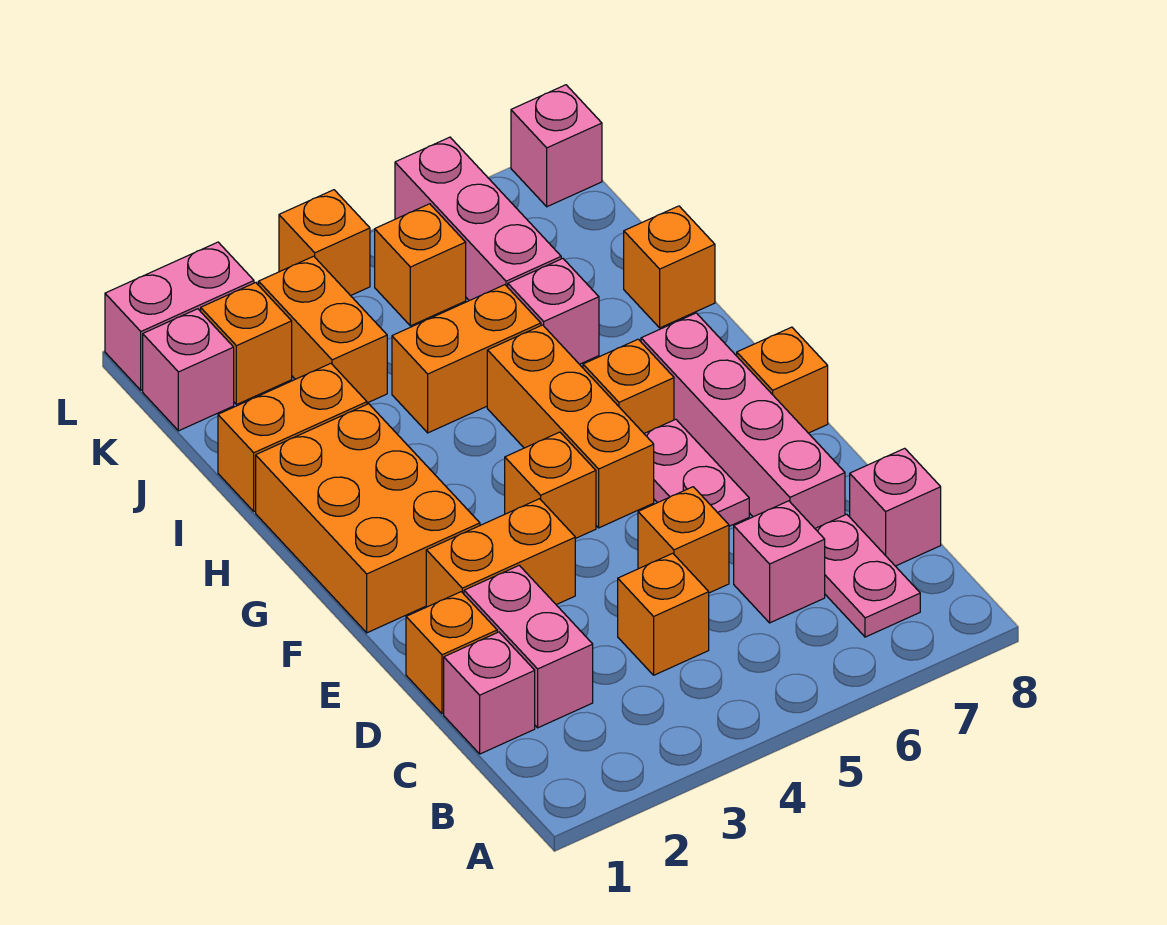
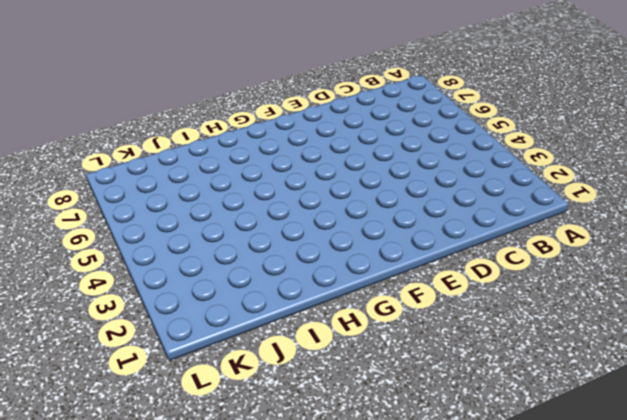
none -> pink plate B7:C7 level 1
none -> pink brick C1 level 1
none -> pink brick C2:D2 level 1

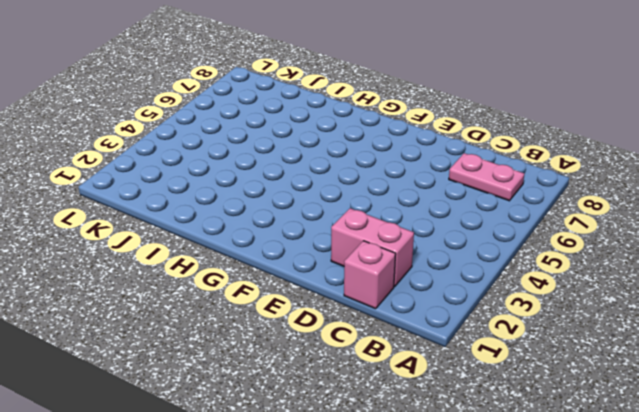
none -> orange brick C4 level 1
none -> pink brick C6 level 1
none -> pink brick C8 level 1

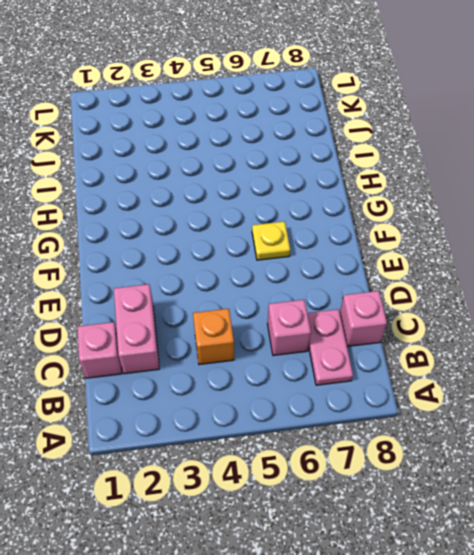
yellow plate F6 level 1 -> pink plate E6:F6 level 1
none -> orange brick D1 level 1
none -> orange brick D5 level 1
none -> pink brick D7:G7 level 1

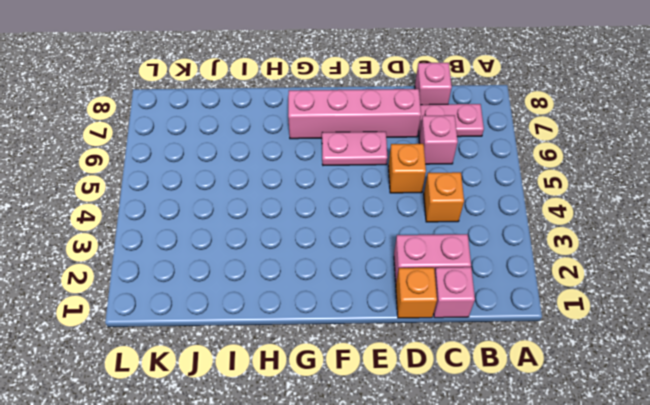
none -> orange brick E2:E3 level 1
none -> orange brick F1:H2 level 1
none -> orange brick F4 level 1

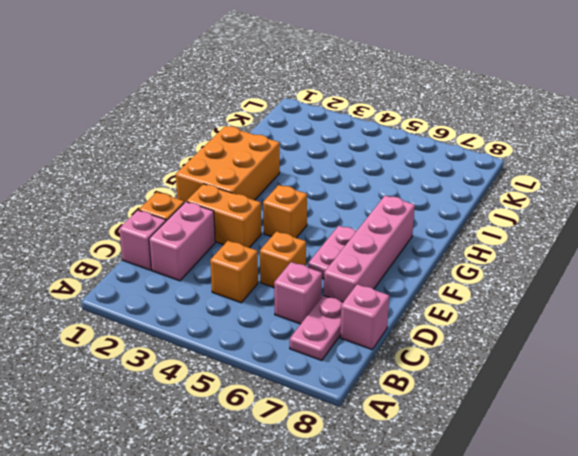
none -> orange brick F5:H5 level 1
none -> orange brick F8 level 1
none -> orange brick G6 level 1

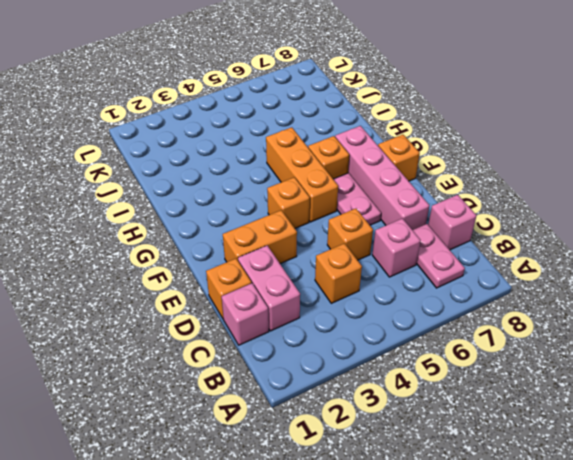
none -> orange brick F1:H2 level 1
none -> orange brick I1:I2 level 1
none -> orange brick I4:I5 level 1

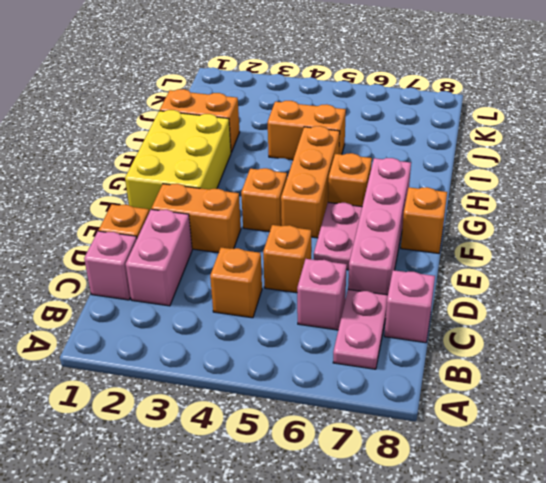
yellow brick F1:H2 level 1 -> orange brick F1:H2 level 1
none -> pink brick I6 level 1
none -> orange brick I8 level 1
none -> orange brick J3:K3 level 1

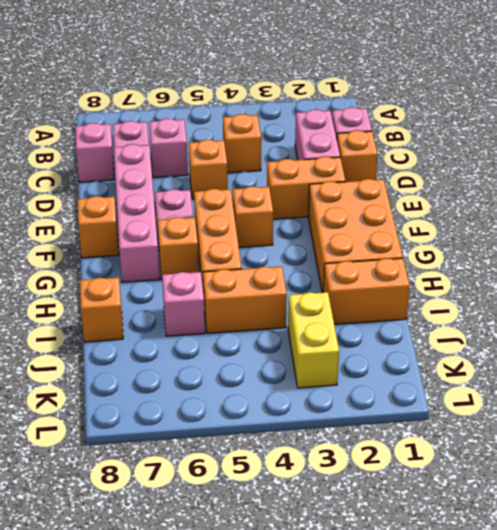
yellow brick J3:K3 level 1 -> orange brick J3:K3 level 1
none -> pink brick J6:L6 level 1
none -> pink brick K1 level 1
none -> orange brick K2 level 1

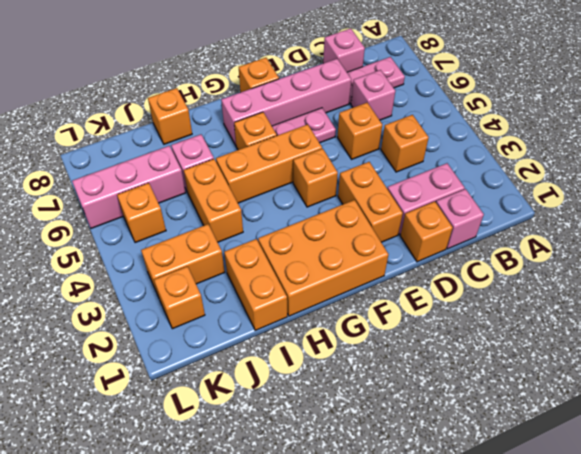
none -> pink brick K1 level 1
none -> pink brick L1:L2 level 1
none -> orange brick L4 level 1

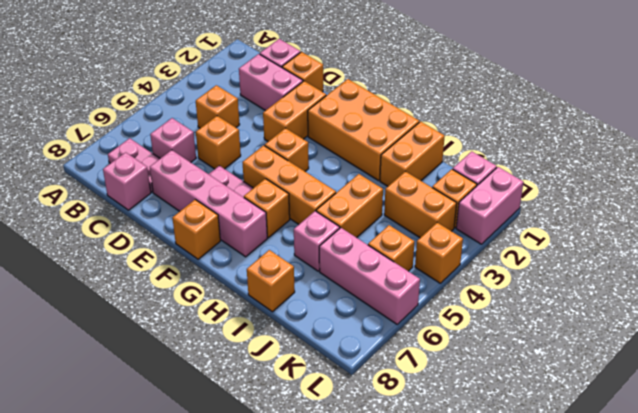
none -> pink brick L8 level 1

